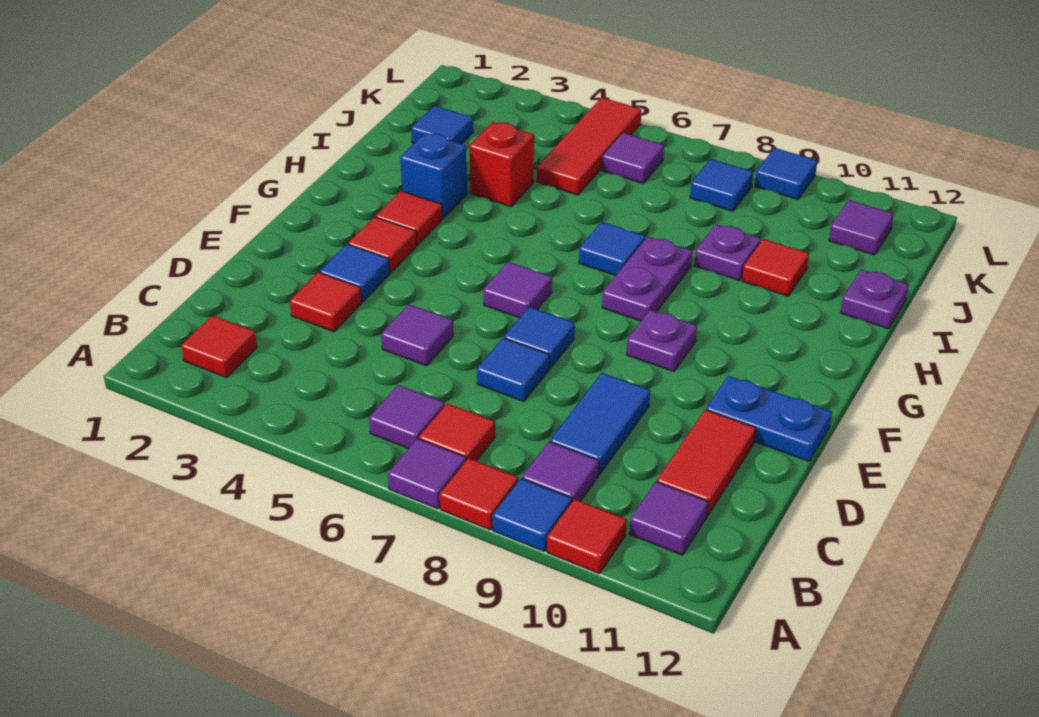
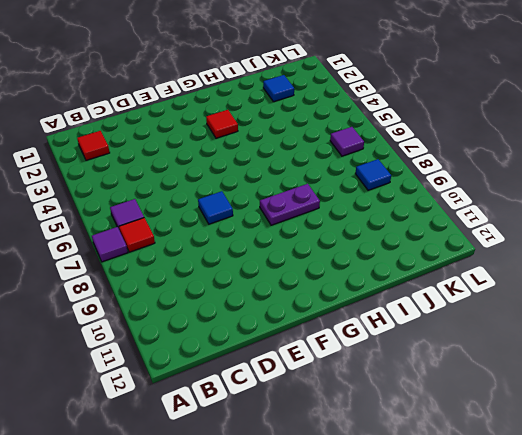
none -> red tile A8 level 1
none -> blue tile A9 level 1
none -> red tile A10 level 1
none -> purple tile B9 level 1

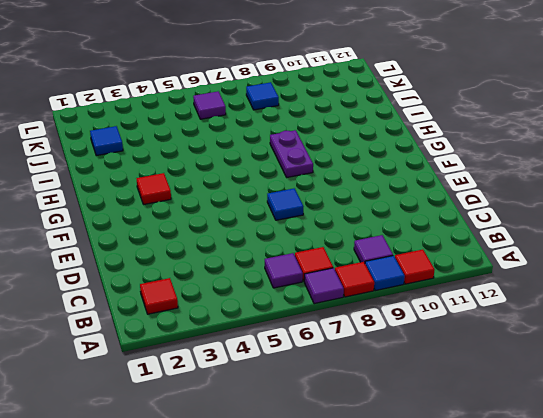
none -> purple tile B11 level 1
none -> blue tile C9:D9 level 1
none -> red tile C11:D11 level 1
none -> red tile D3 level 1

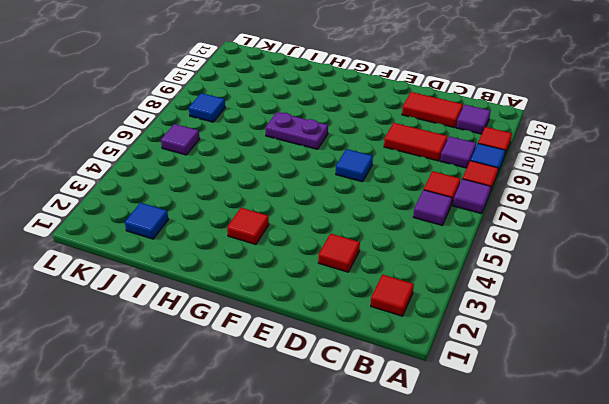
red tile C9:D9 level 1 -> blue tile C9:D9 level 1
none -> purple tile D5 level 1
none -> blue tile D7 level 1
none -> blue tile E3 level 1
none -> blue plate E11:E12 level 1

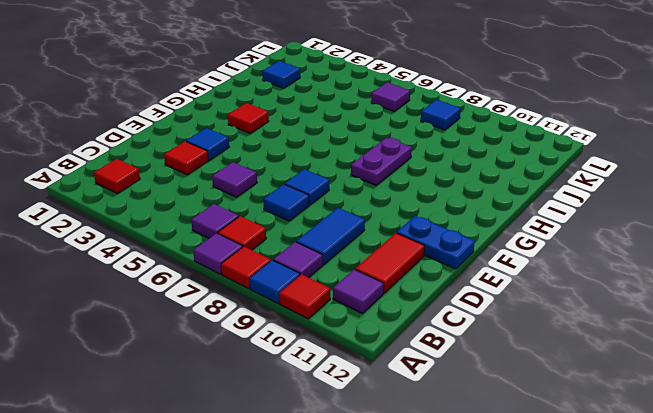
none -> red tile F3 level 1
none -> purple tile F6 level 1
none -> purple plate F9 level 1
none -> blue brick H3 level 1

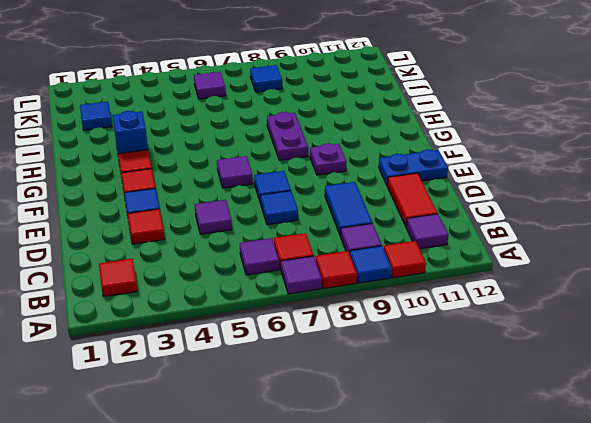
none -> blue tile H7 level 1
none -> red brick I4 level 1
none -> purple plate I9 level 1
none -> red tile I10 level 1

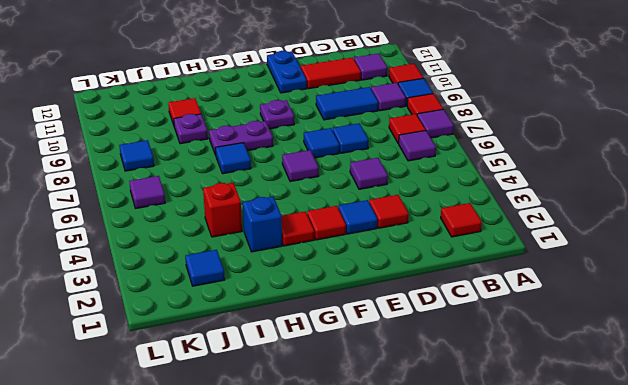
none -> purple plate I12 level 1
none -> red tile J5:L5 level 1
none -> purple tile K11 level 1
none -> blue tile L9 level 1

